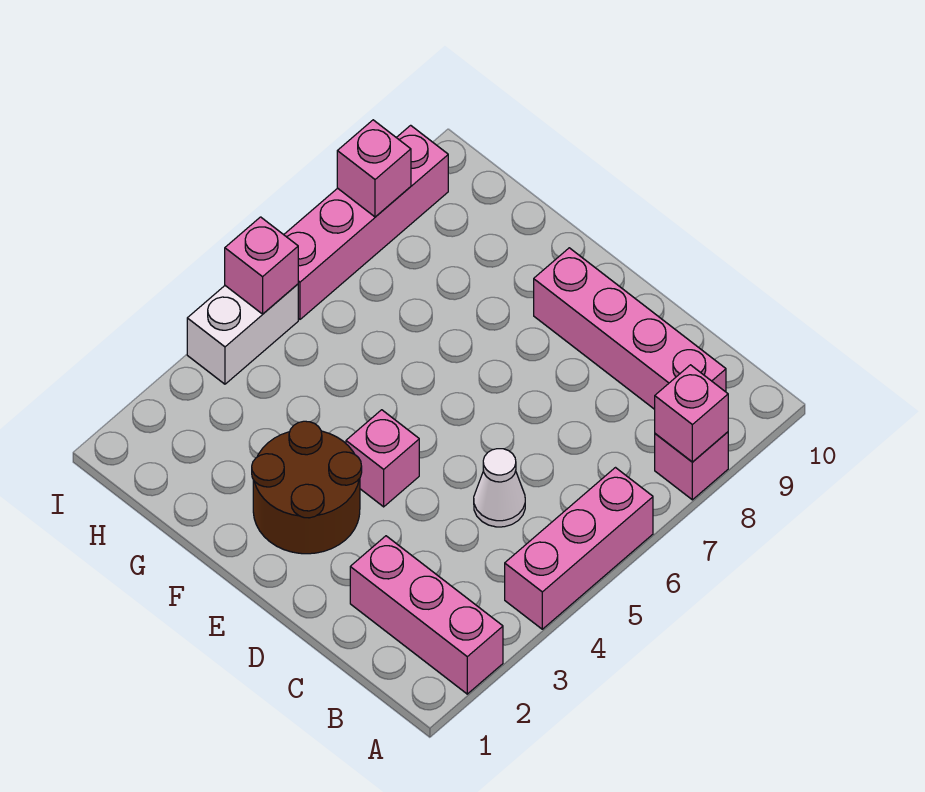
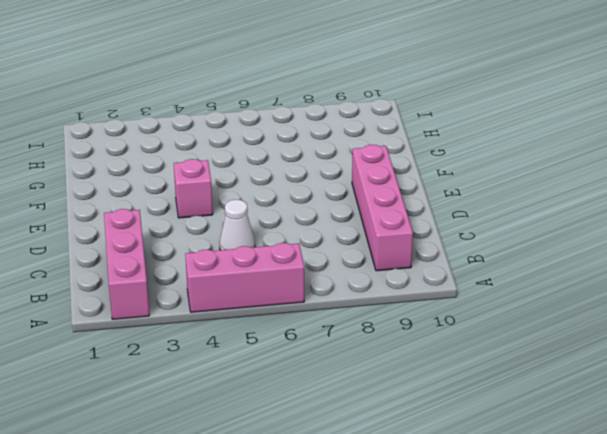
none -> pink brick A8 level 1
none -> brown round brick E2:F3 level 1
none -> white brick I4:I5 level 1

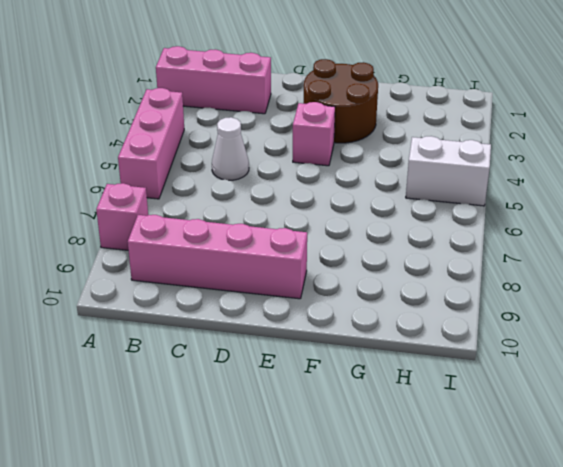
white brick H5:I5 level 1 -> white brick I4:I5 level 1
none -> pink brick I6:I9 level 1
none -> pink brick A8 level 2
none -> pink brick I5 level 2

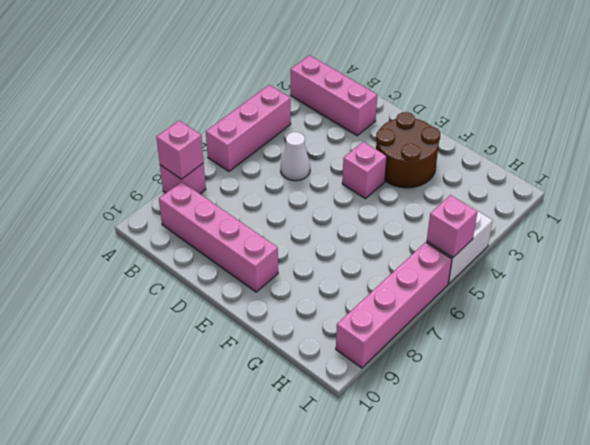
none -> pink brick I8 level 2

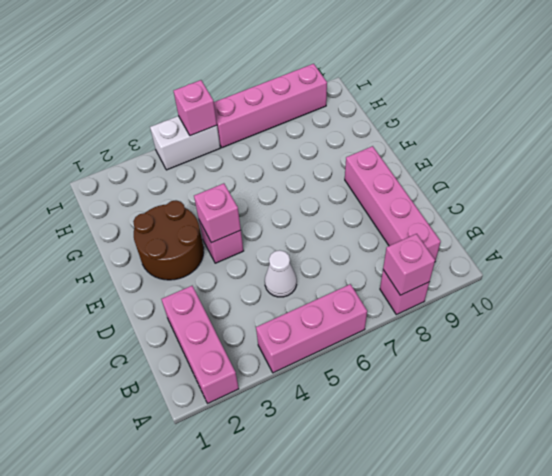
pink brick E4 level 2 -> pink brick I8 level 2

